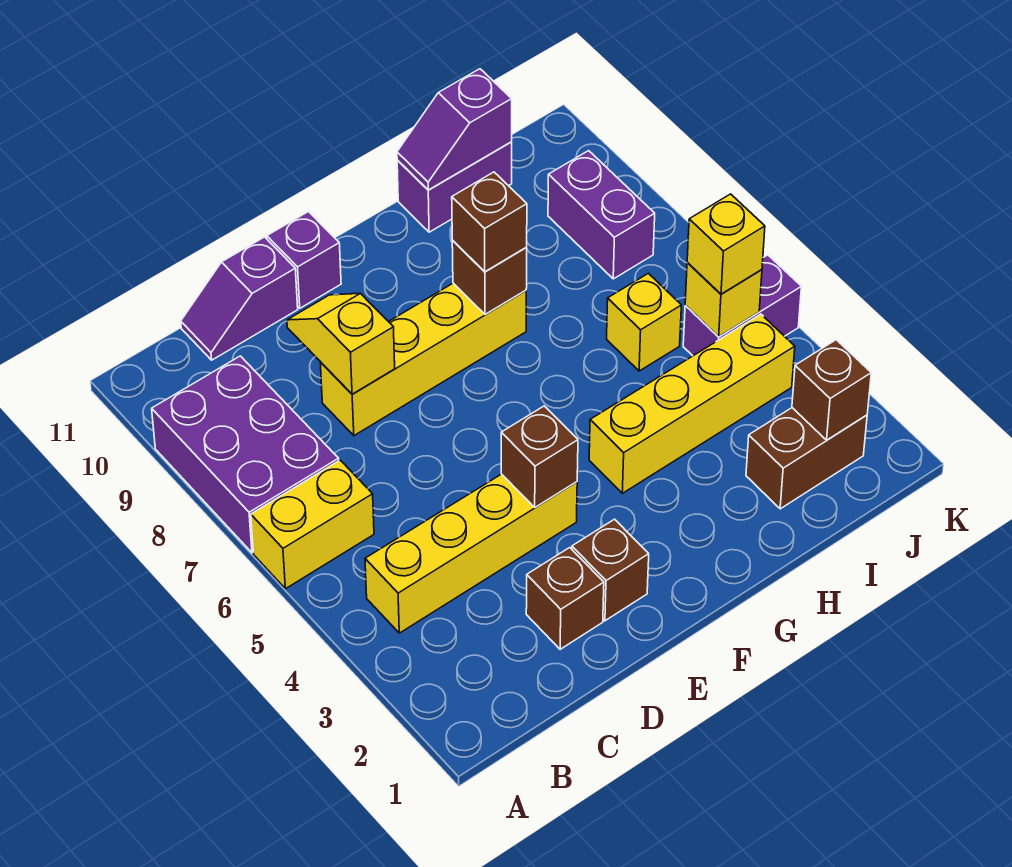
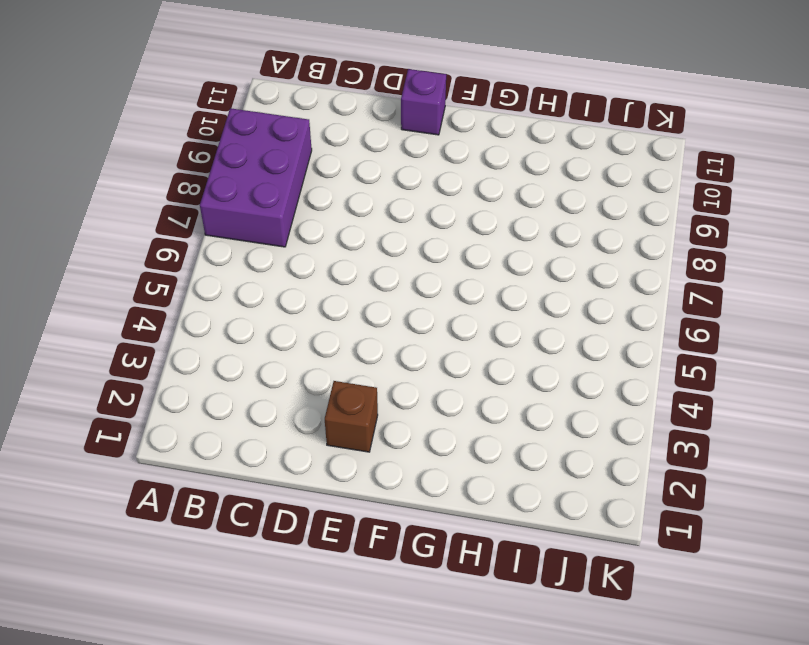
none -> yellow brick A6:B6 level 1
none -> yellow brick B4:E4 level 1
none -> purple slope C11:D11 level 1 top D

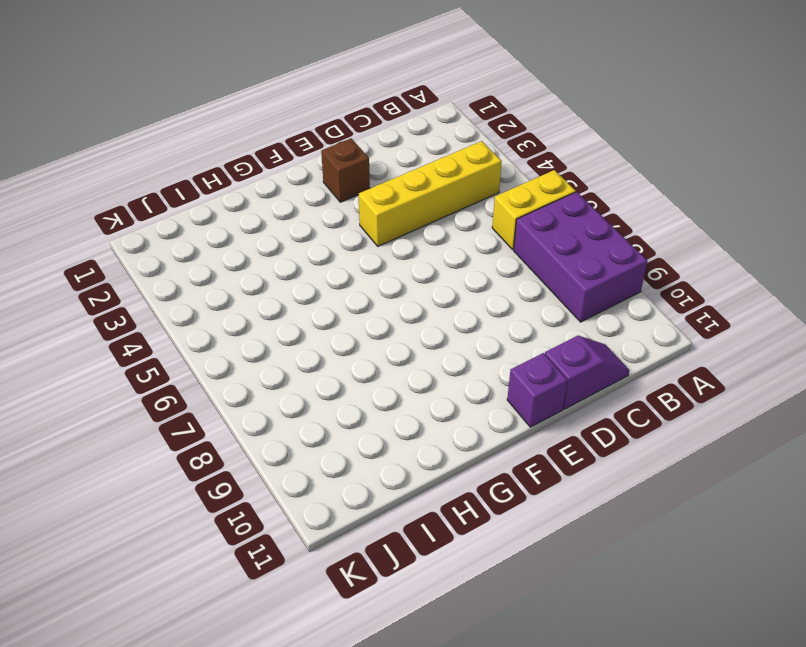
none -> brown brick D2 level 1
none -> yellow brick D8:G8 level 1
none -> yellow brick G4:J4 level 1

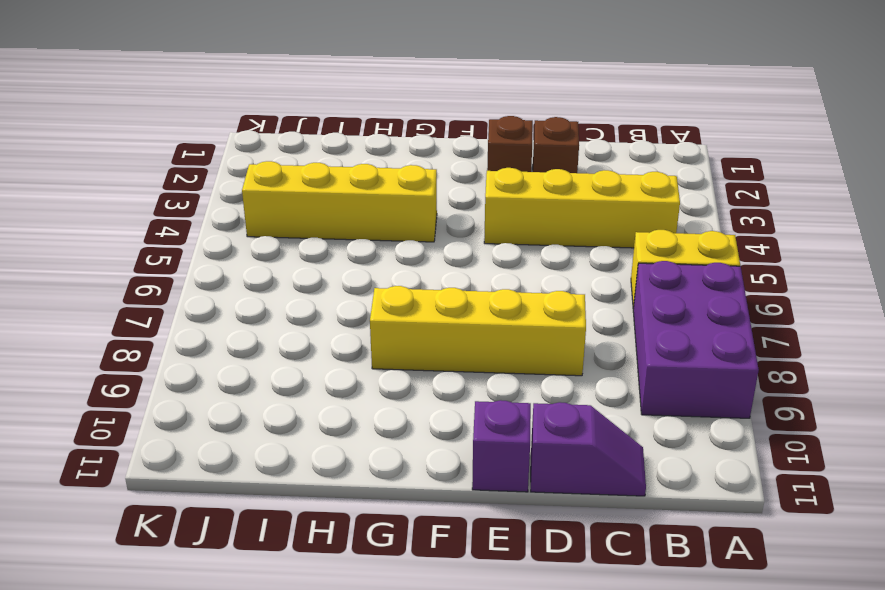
none -> purple brick H11:I11 level 1
none -> brown brick I2:J2 level 1
none -> yellow brick I6 level 1

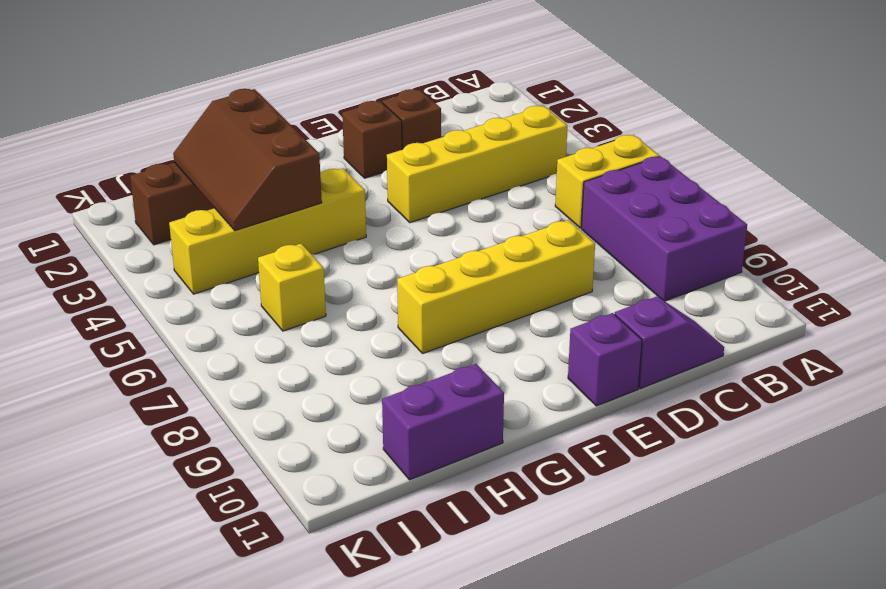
brown slope H2:I4 level 2 top H -> none
none -> purple brick J5:K5 level 1
none -> purple brick J8:J9 level 1
none -> yellow slope D8:D9 level 2 top 8

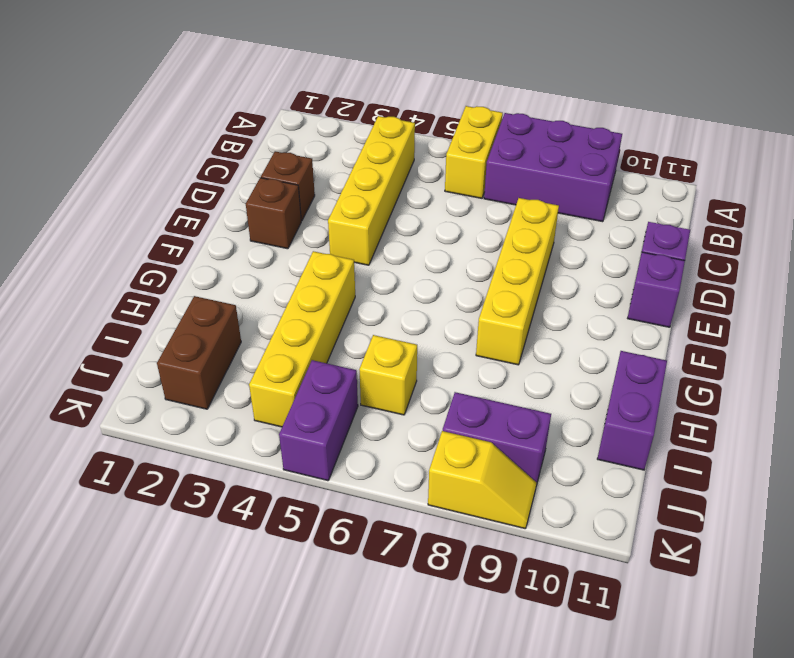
yellow slope K8:K9 level 1 top 8 -> yellow slope D8:D9 level 2 top 8
none -> brown brick E4 level 2
none -> brown brick G8 level 2
none -> purple slope H11:I11 level 2 top I

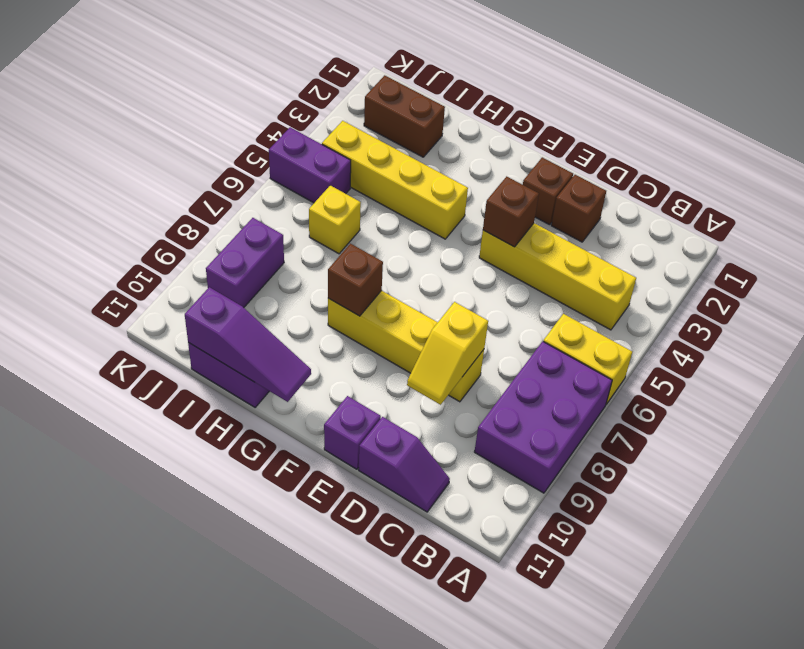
purple slope G11:I11 level 2 top I -> purple slope H11:I11 level 2 top I
none -> brown brick J2 level 2
none -> yellow brick J5 level 2
none -> brown brick G8 level 3

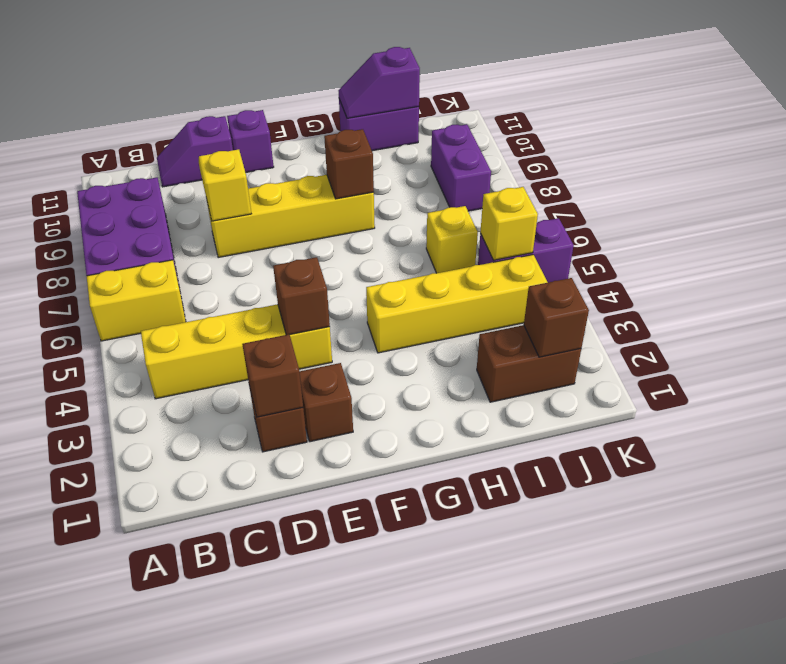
brown brick D2 level 2 -> brown brick G8 level 3
none -> yellow brick J5 level 3

